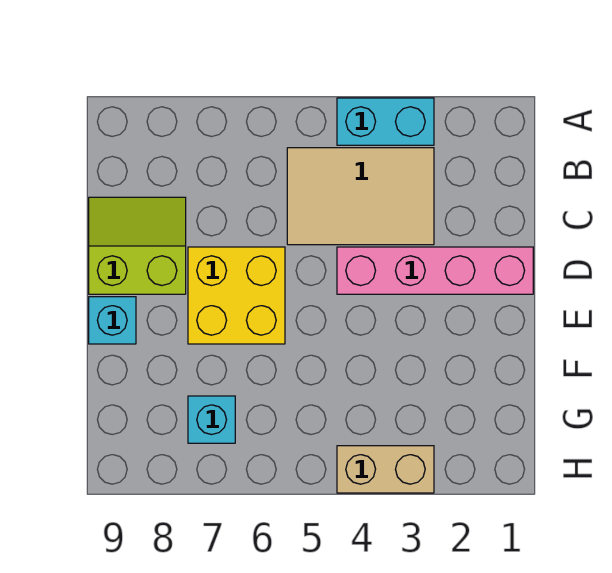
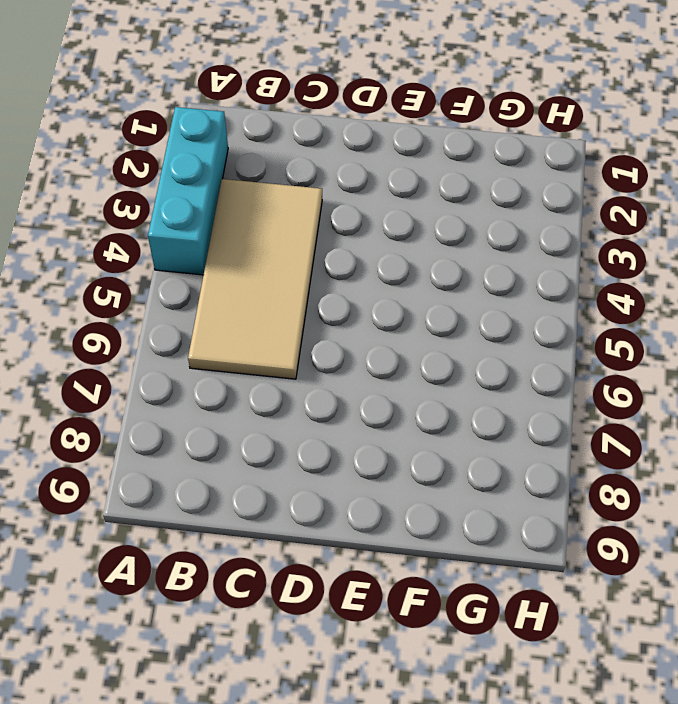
cyan brick A2:A4 level 1 -> cyan brick A3:A4 level 1
tan tile B3:C6 level 1 -> tan tile B3:C5 level 1
none -> lime slope C8:D9 level 1 top D
none -> pink brick D1:D4 level 1

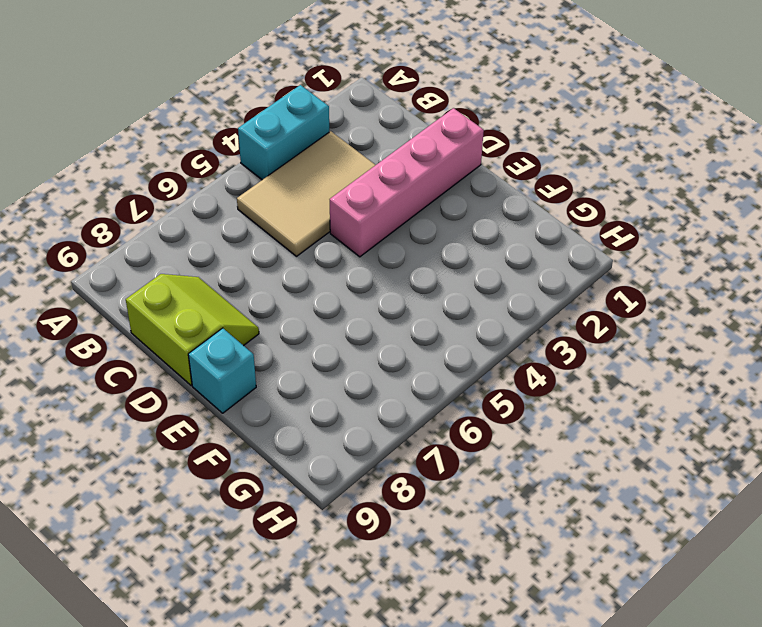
lime slope C8:D9 level 1 top 9 -> lime slope C8:D9 level 1 top D
none -> yellow brick D6:E7 level 1
none -> cyan brick G7 level 1

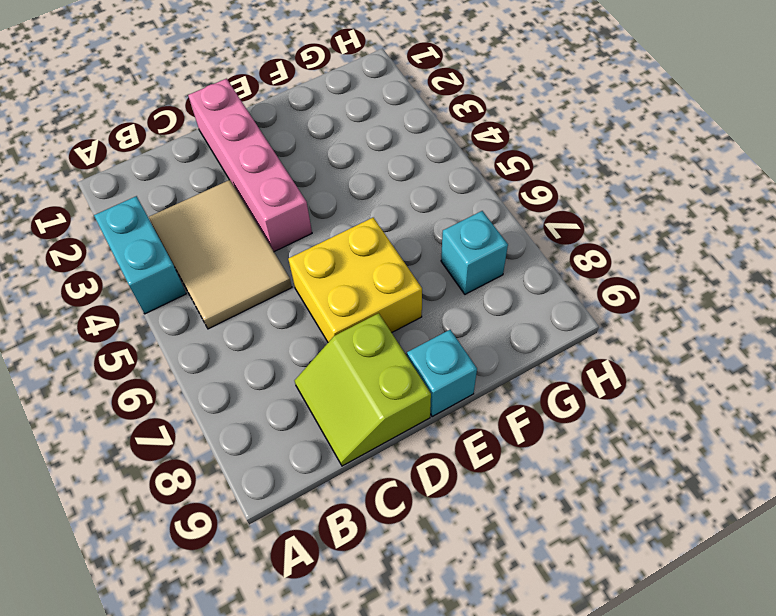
none -> tan brick H3:H4 level 1

